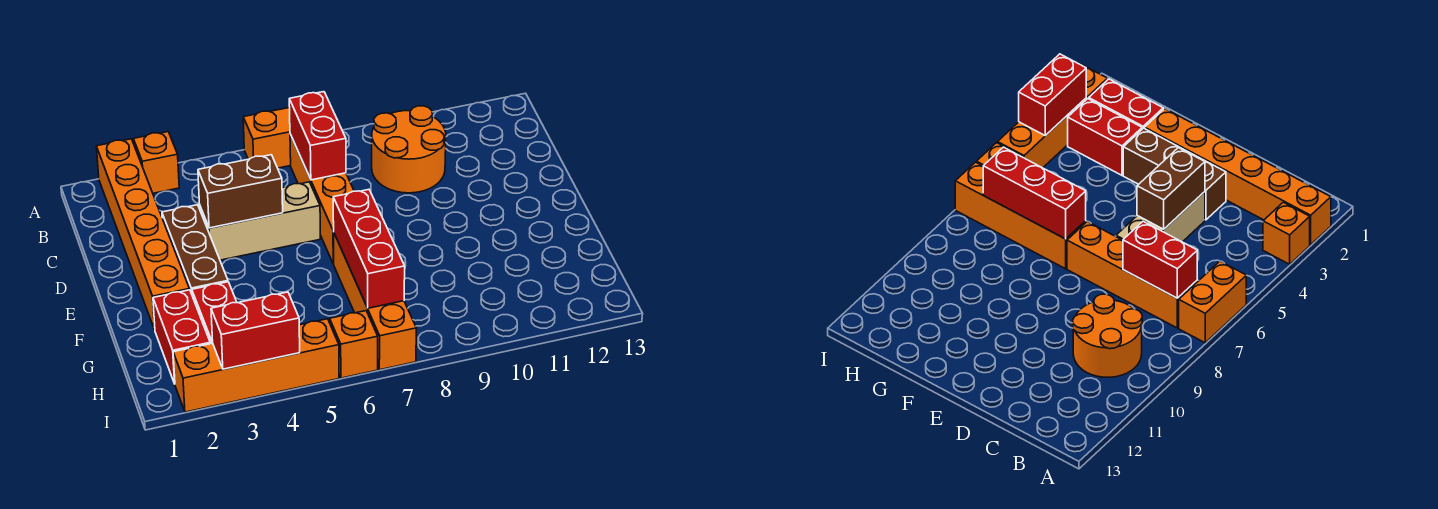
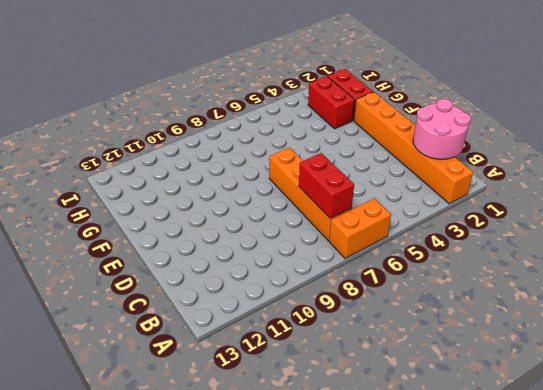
pink round brick B1:C2 level 2 -> none
none -> orange brick A3 level 1
none -> orange round brick B9:C10 level 1
none -> brown brick D3:F3 level 1

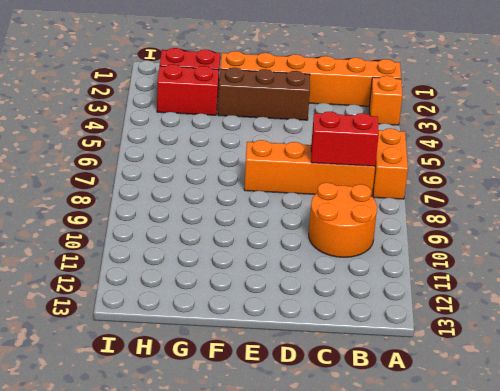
none -> tan brick D4:D6 level 1
none -> orange brick F7:I7 level 1
none -> orange brick I2:I5 level 1

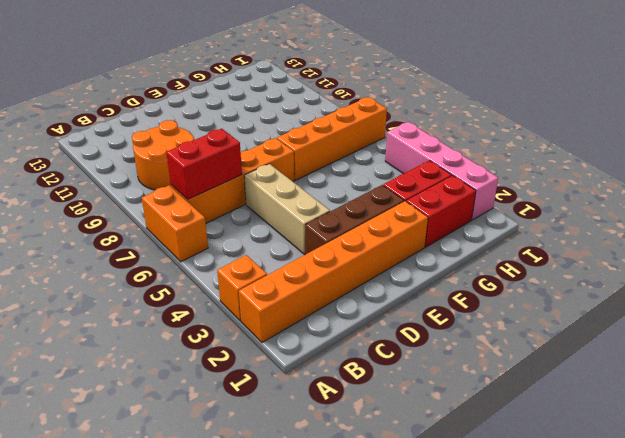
pink brick I2:I5 level 1 -> orange brick I2:I5 level 1
none -> orange brick I6 level 1
none -> brown brick D4:D5 level 2
none -> red brick F7:H7 level 2

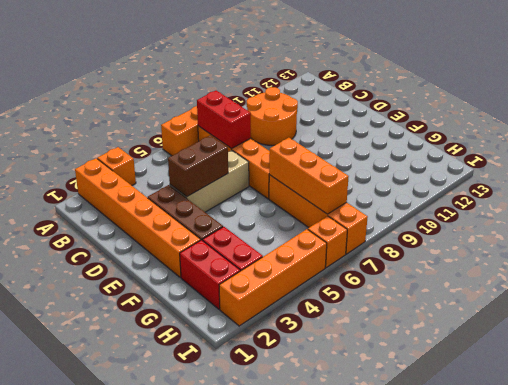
orange brick F7:H7 level 2 -> red brick F7:H7 level 2
none -> red brick I3:I4 level 2

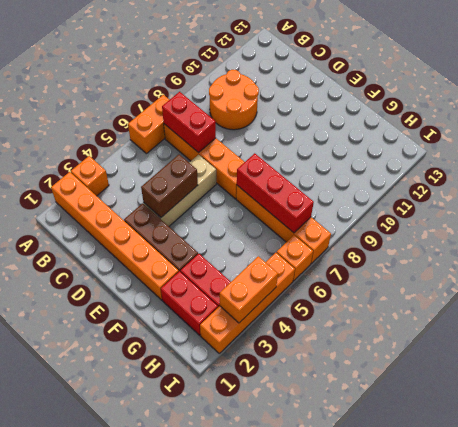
orange brick I3:I4 level 2 -> red brick I3:I4 level 2

